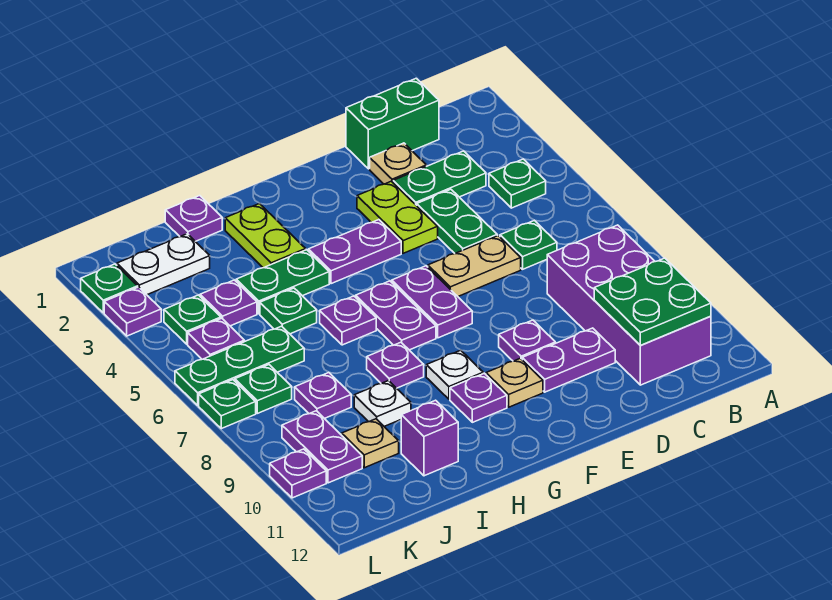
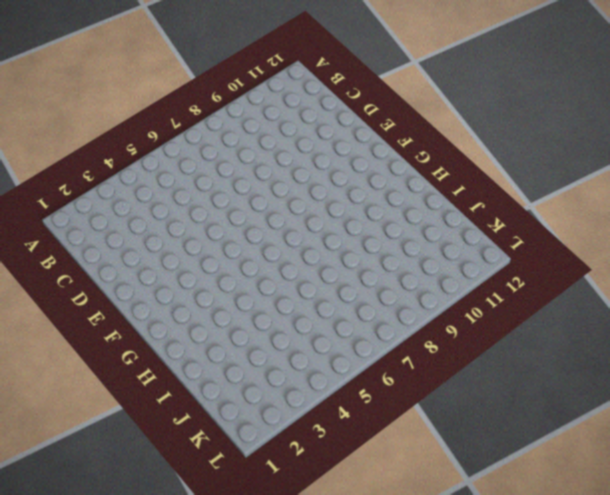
none -> green plate B4 level 1
none -> purple brick B8:C11 level 1
none -> green brick C1:D1 level 1
none -> green plate C3:D3 level 1

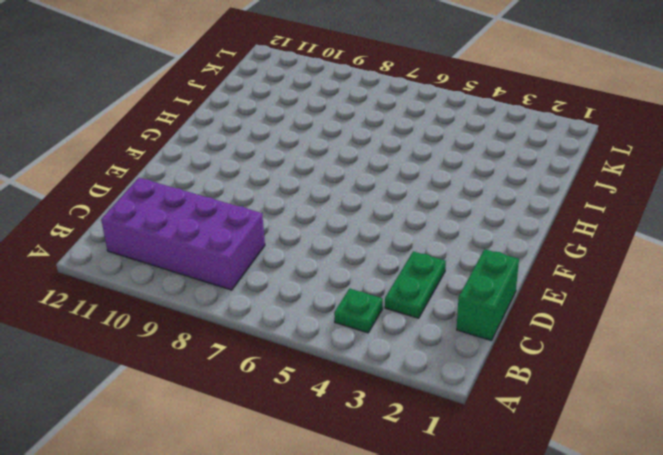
none -> green plate C6 level 1
none -> tan plate D2 level 1
none -> green plate D4:D5 level 1
none -> tan plate D6:E6 level 1

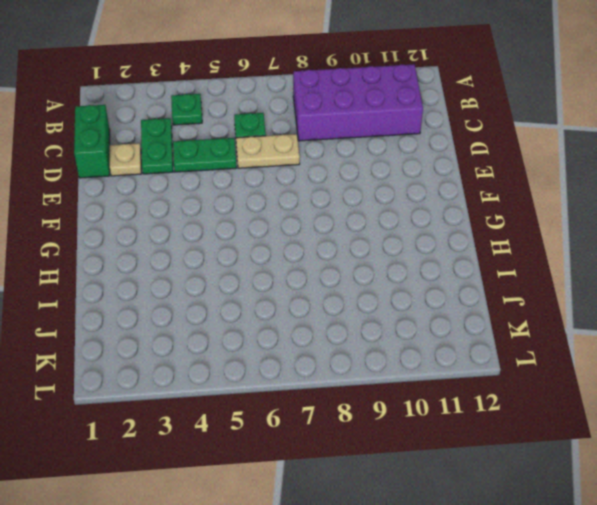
tan plate D6:D7 level 1 -> tan plate D6:E6 level 1
none -> purple plate D10:E10 level 1
none -> lime plate E3:E4 level 1
none -> purple plate E9 level 1
none -> purple plate F4:G4 level 1

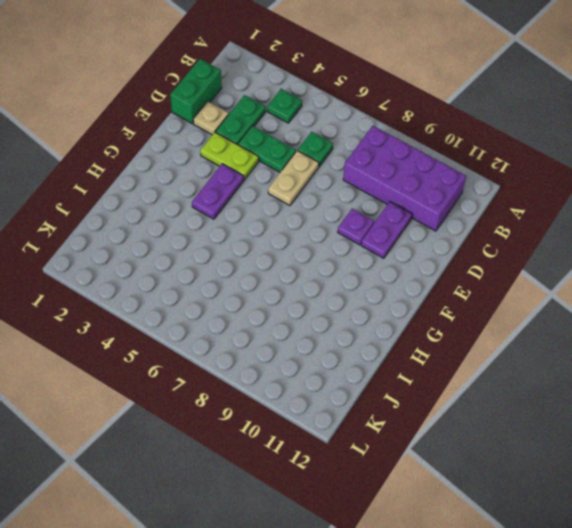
none -> purple plate F6:F7 level 1
none -> tan plate F10 level 1
none -> purple plate G6:G7 level 1
none -> white plate G9 level 1

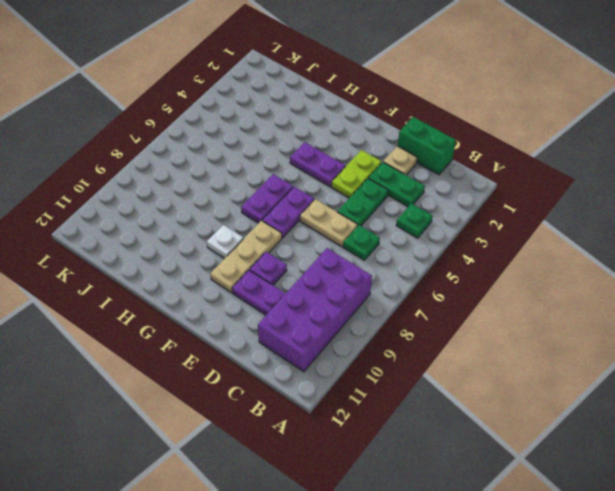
tan plate F8:F10 level 1 -> tan plate F10 level 1
none -> purple plate G10 level 1
none -> lime plate H2:H3 level 1
none -> green plate H4:I4 level 1
none -> purple plate H6 level 1

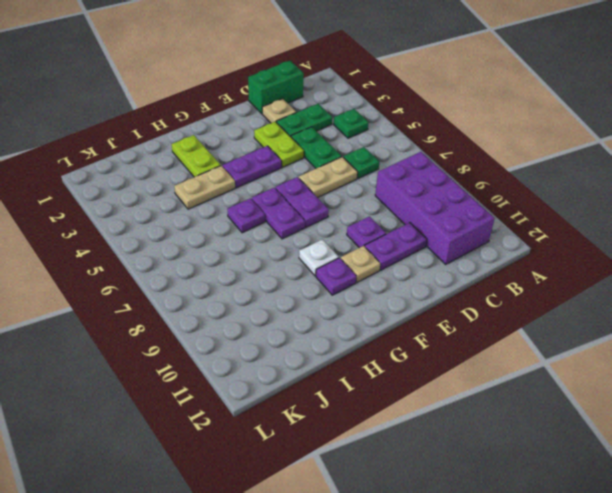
tan plate H4:I4 level 1 -> green plate H4:I4 level 1
none -> purple plate H8 level 1
none -> purple plate I1 level 1
none -> green plate I5 level 1
none -> white plate I9 level 1

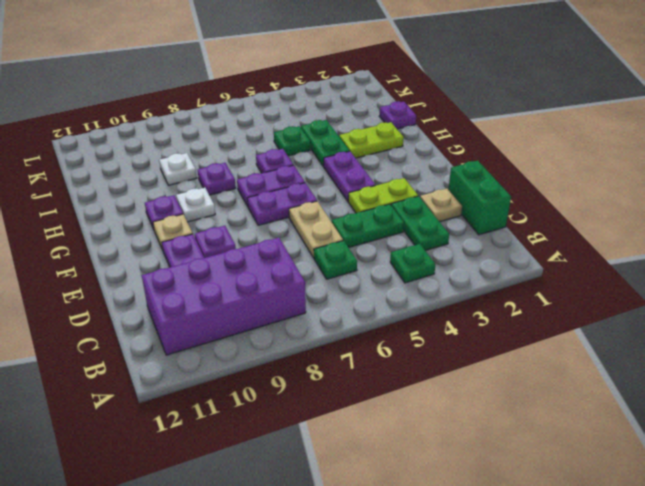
none -> purple brick I11 level 1
none -> white plate J2:K2 level 1
none -> purple plate J4 level 1
none -> green plate J6:L6 level 1

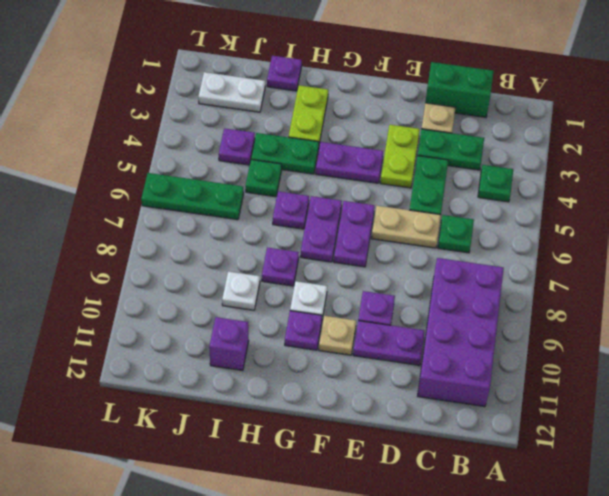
none -> purple plate J8 level 1
none -> tan plate J10 level 1
none -> green plate K4 level 1
none -> purple plate K5 level 1

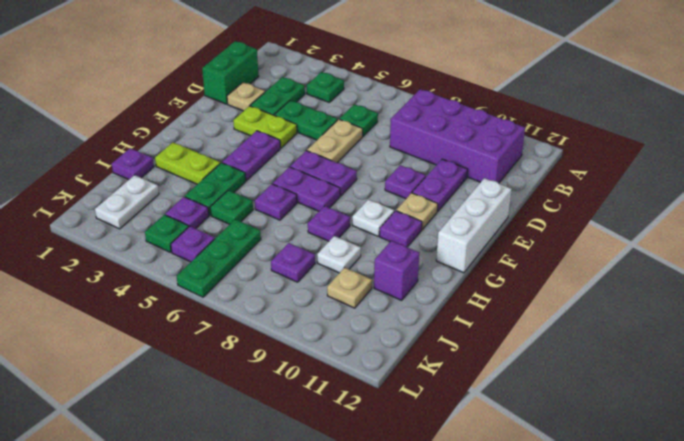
white brick E12:G12 level 1 -> none
none -> green plate K7 level 1
none -> purple plate K9:K10 level 1
none -> green plate L2 level 1
none -> purple plate L3 level 1

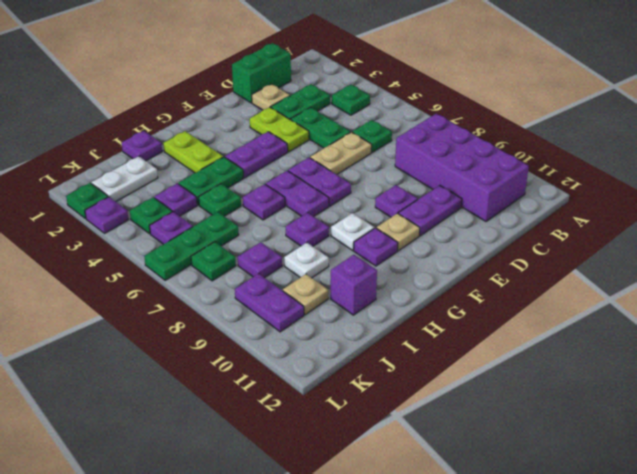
none -> green plate L7 level 1
none -> purple plate L10 level 1
none -> green plate B10:C11 level 2

